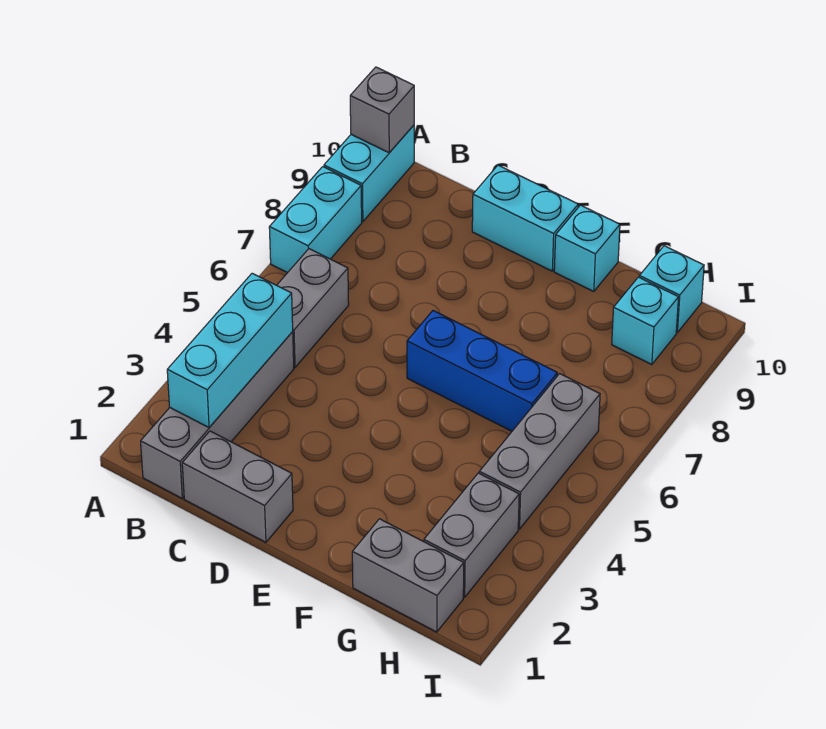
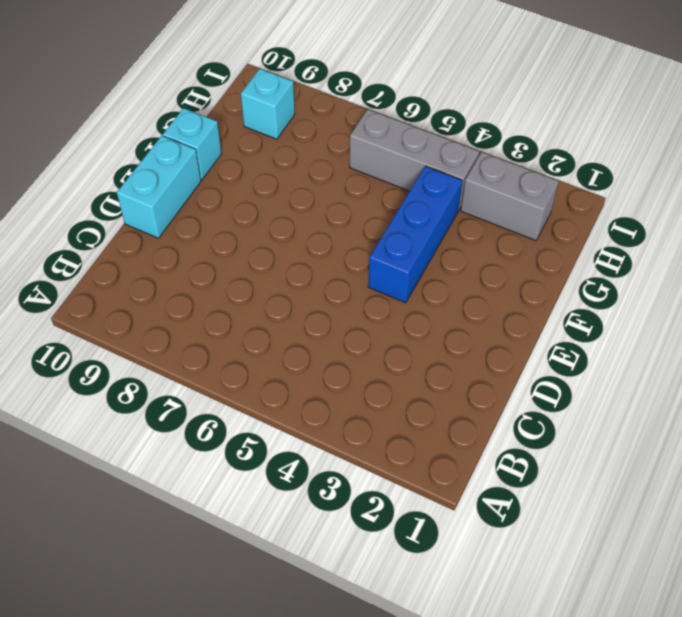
blue brick E4:G4 level 1 -> blue brick E6:G6 level 1
none -> cyan brick A7:A8 level 1
none -> cyan brick A9:A10 level 1
none -> grey brick B1:B4 level 1

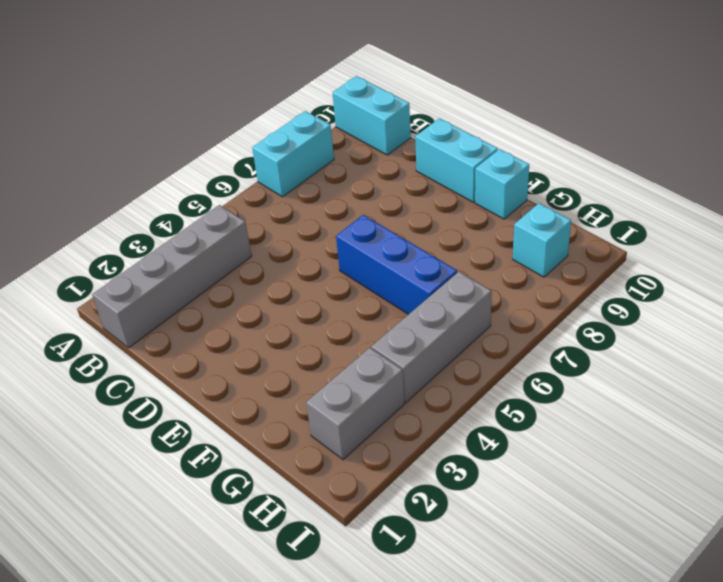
cyan brick A10:B10 level 1 -> cyan brick A9:A10 level 1
none -> grey brick B5:B6 level 1
none -> grey brick C1:D1 level 1
none -> grey brick G1:H1 level 1

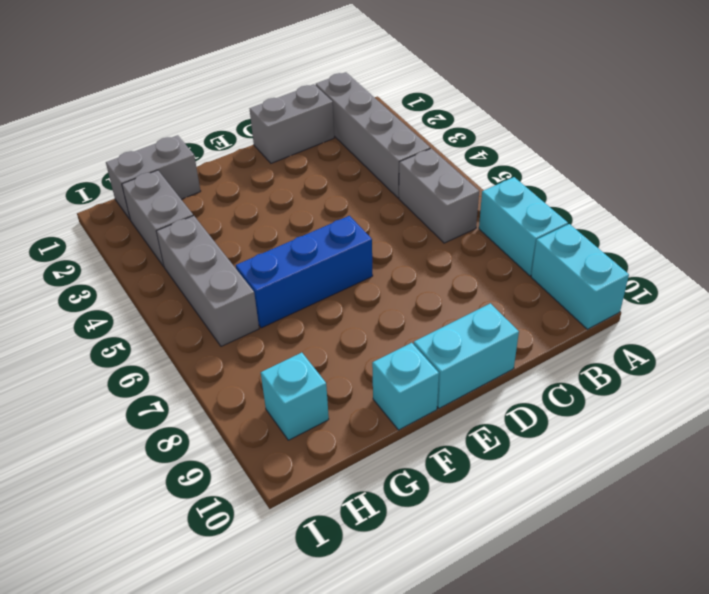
none -> cyan brick H10 level 1
none -> grey brick A10 level 2
none -> cyan brick B2:B4 level 2

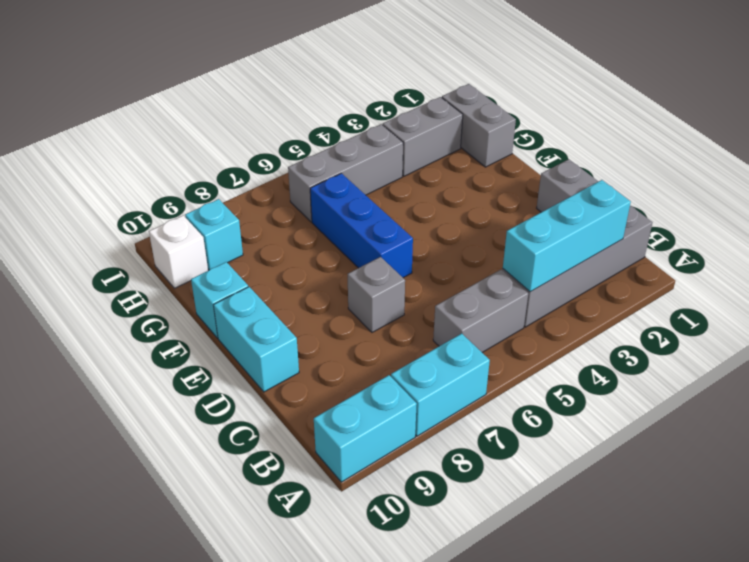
grey brick D7 level 1 -> grey brick A10 level 2
white brick H10 level 1 -> cyan brick H10 level 1

